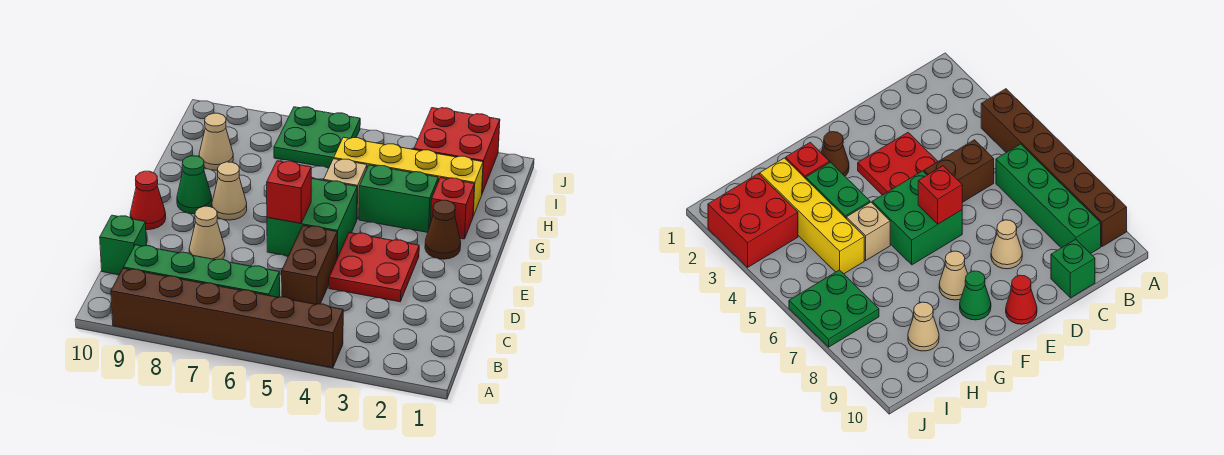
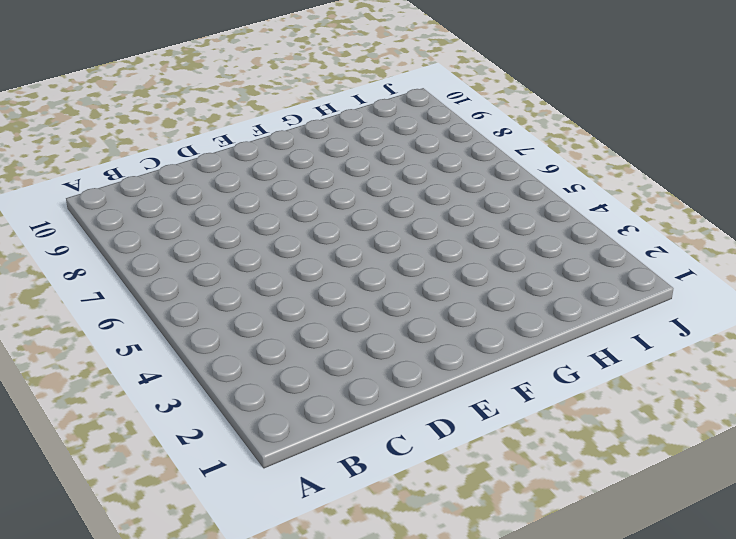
none -> brown brick A4:A9 level 1
none -> green brick B6:B9 level 1
none -> brown brick C5:D5 level 1

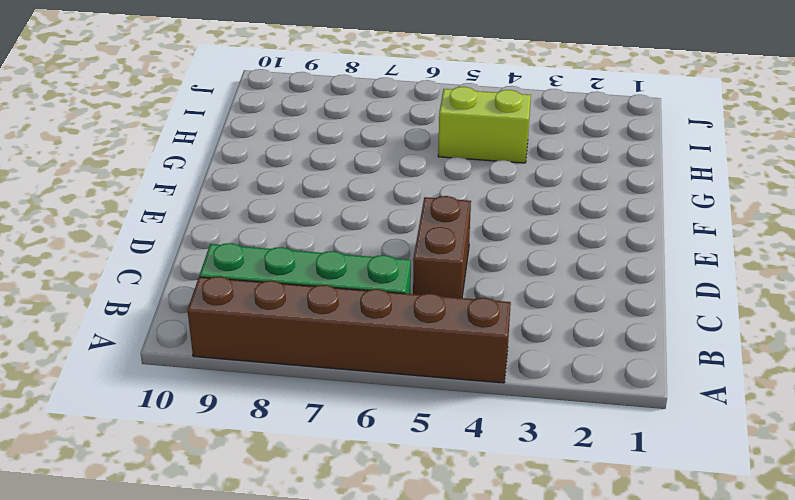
lime brick H4:H5 level 1 -> yellow brick H2:H5 level 1
none -> green brick C10 level 1
none -> red plate D3:E4 level 1
none -> tan cone D8 level 1

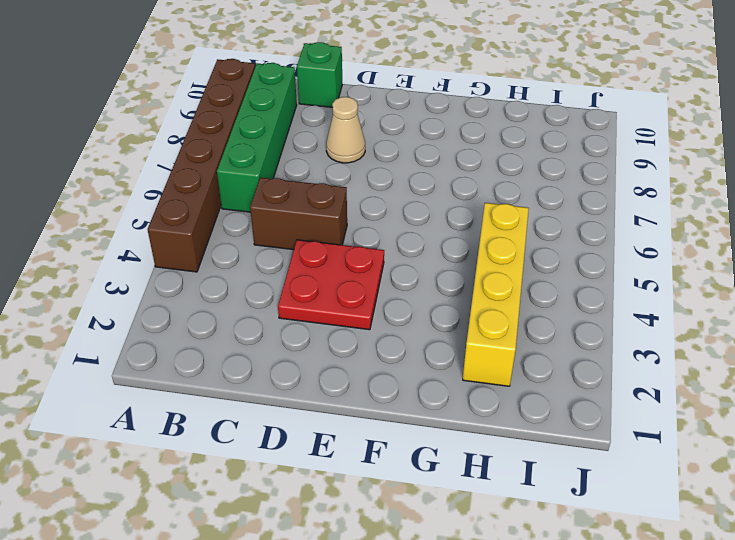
none -> green brick E5:F6 level 1
none -> red cone E10 level 1
none -> brown cone F2 level 1

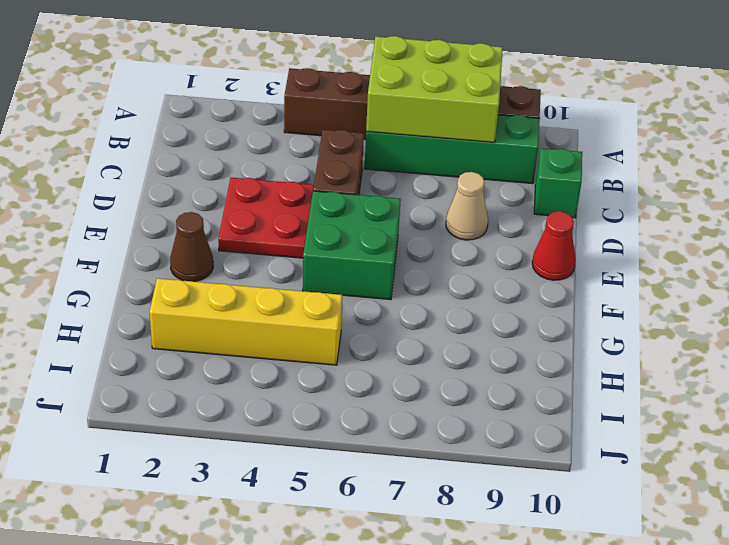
lime brick A6:B8 level 2 -> none
none -> tan cone F8 level 1
none -> green cone F9 level 1
none -> red brick G2 level 1

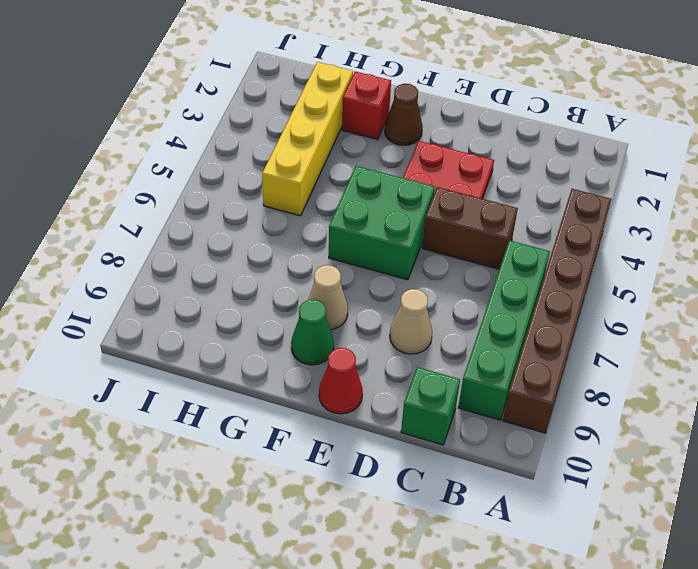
none -> green brick G3:G4 level 1
none -> tan brick G5 level 1
none -> tan cone H9 level 1

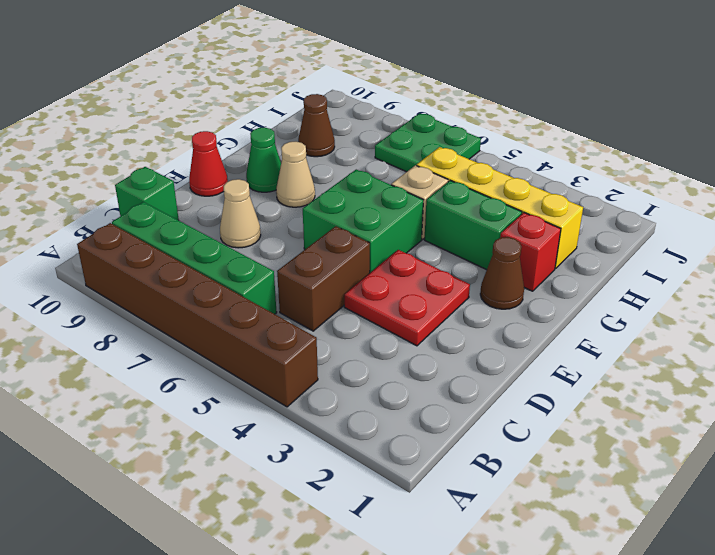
brown cone H9 level 1 -> tan cone H9 level 1
none -> red brick I2:J3 level 1
none -> red brick E6 level 2

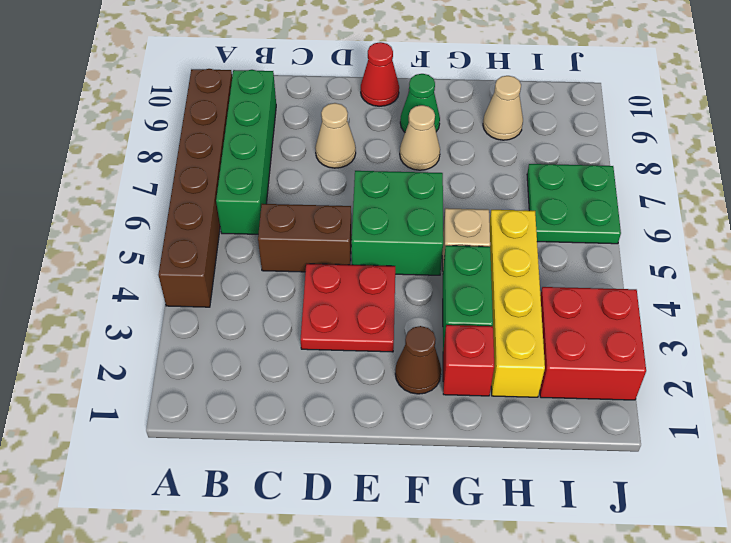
none -> green brick C10 level 1
none -> red brick E6 level 2

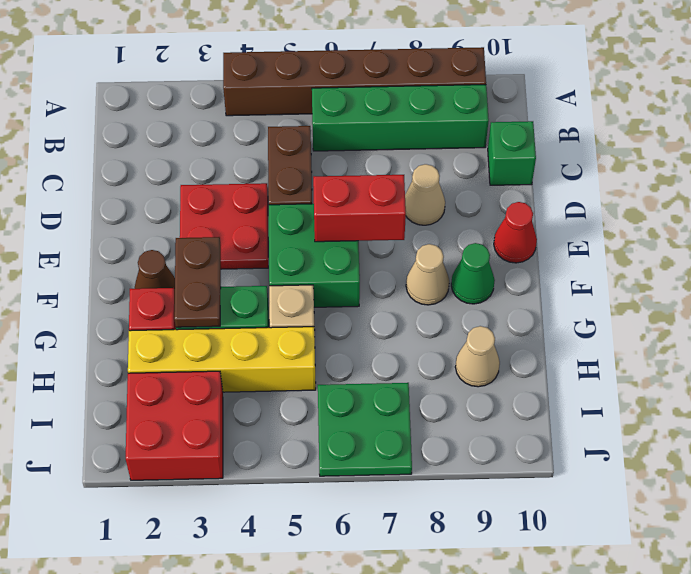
red brick E6:E7 level 2 -> red brick E6 level 2
brown plate F3:G3 level 2 -> none

